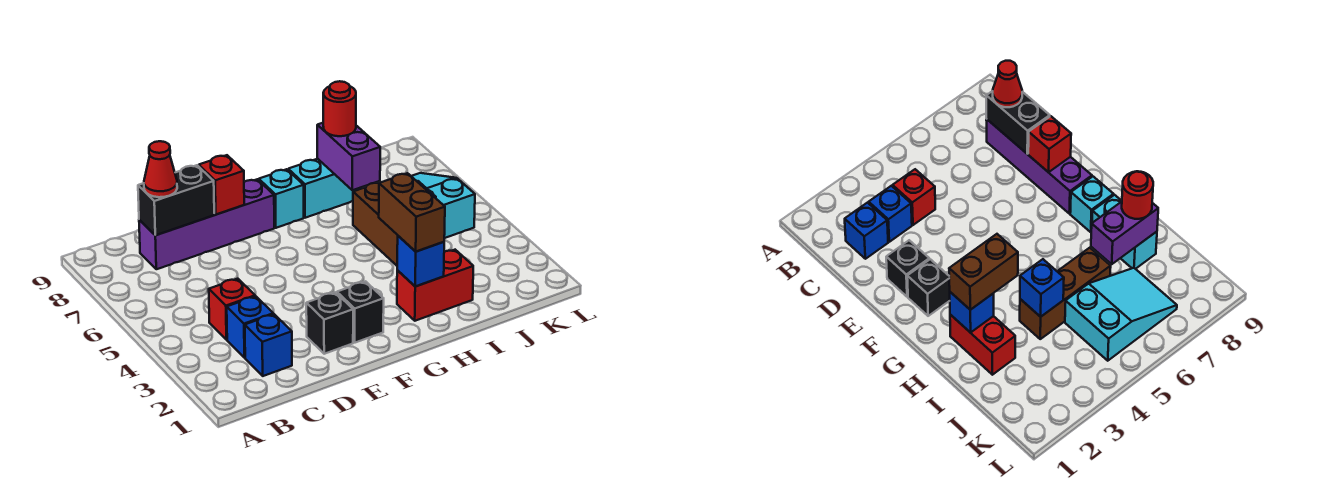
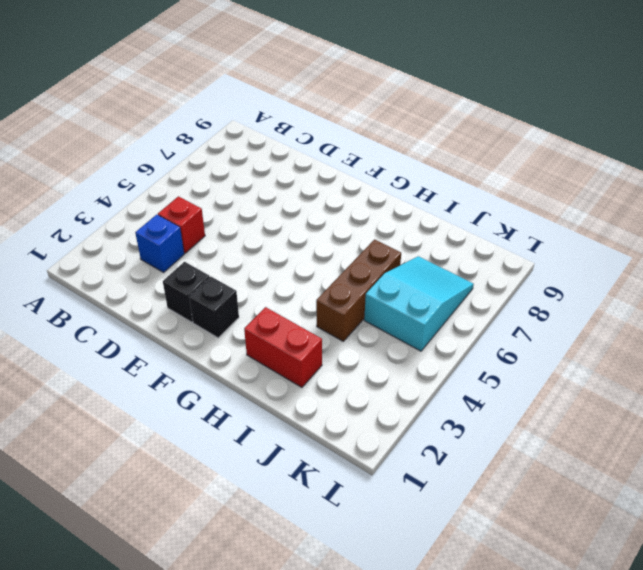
none -> blue brick C2 level 1
none -> purple brick C8:F8 level 1
none -> cyan brick G8 level 1

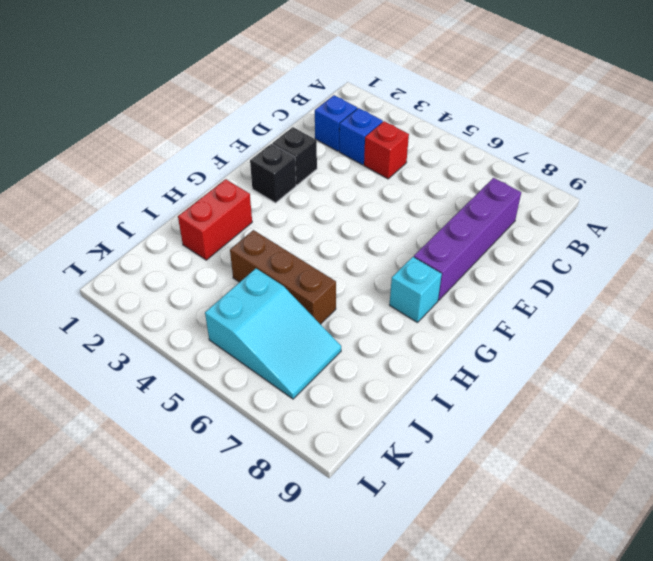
none -> cyan brick H8:I8 level 1
none -> black brick C8:D8 level 2
none -> red brick E8 level 2

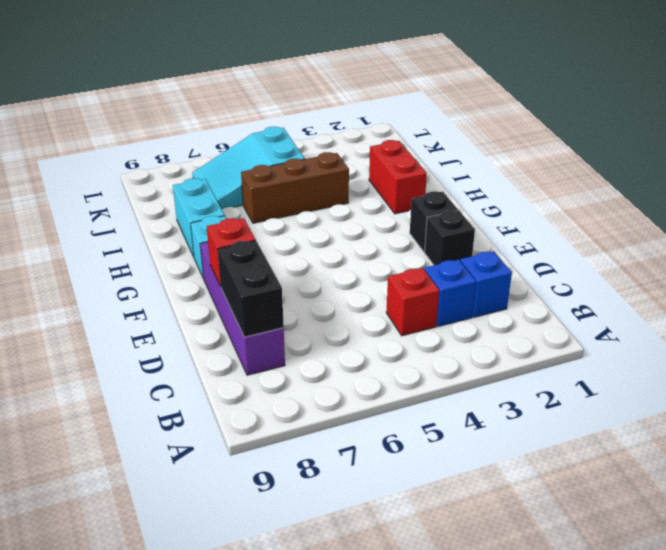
none -> blue brick H2 level 2
none -> blue brick I4 level 2
none -> purple brick I7:I8 level 2

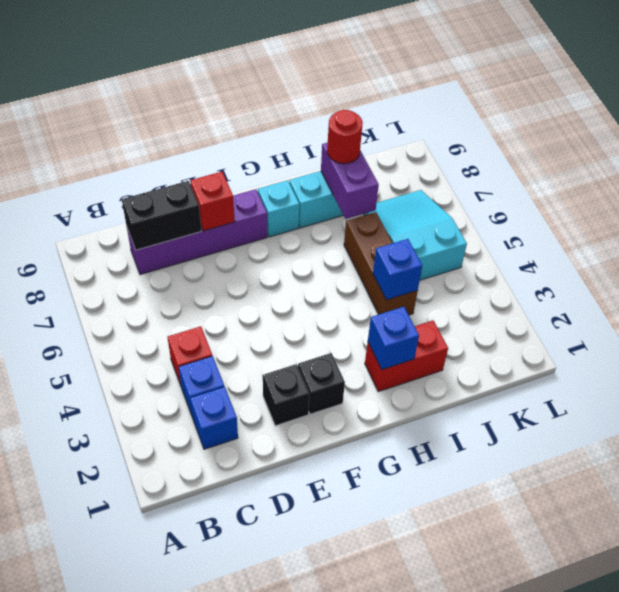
none -> red cone C8 level 3
none -> brown brick H2:H3 level 3

